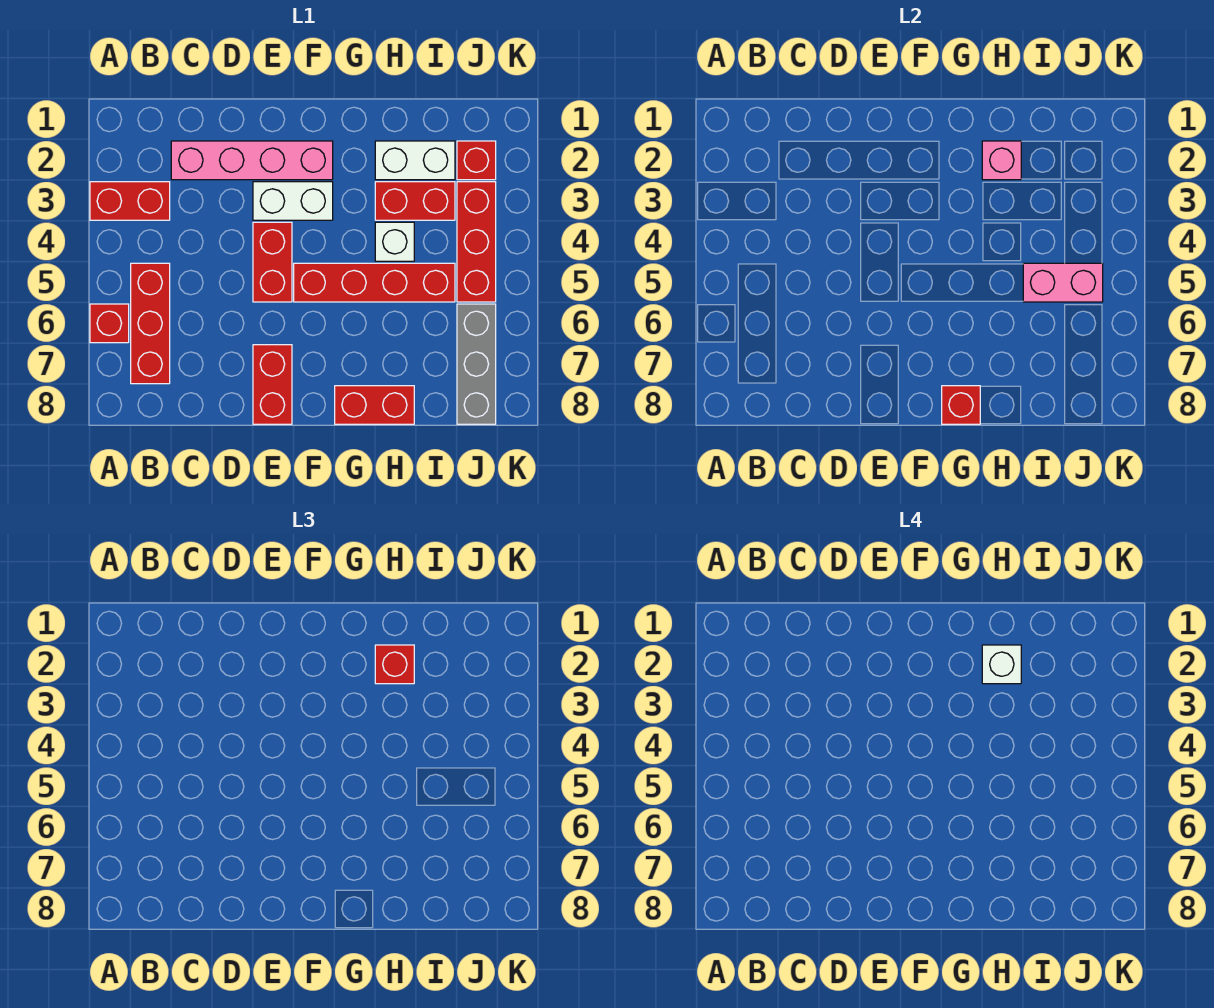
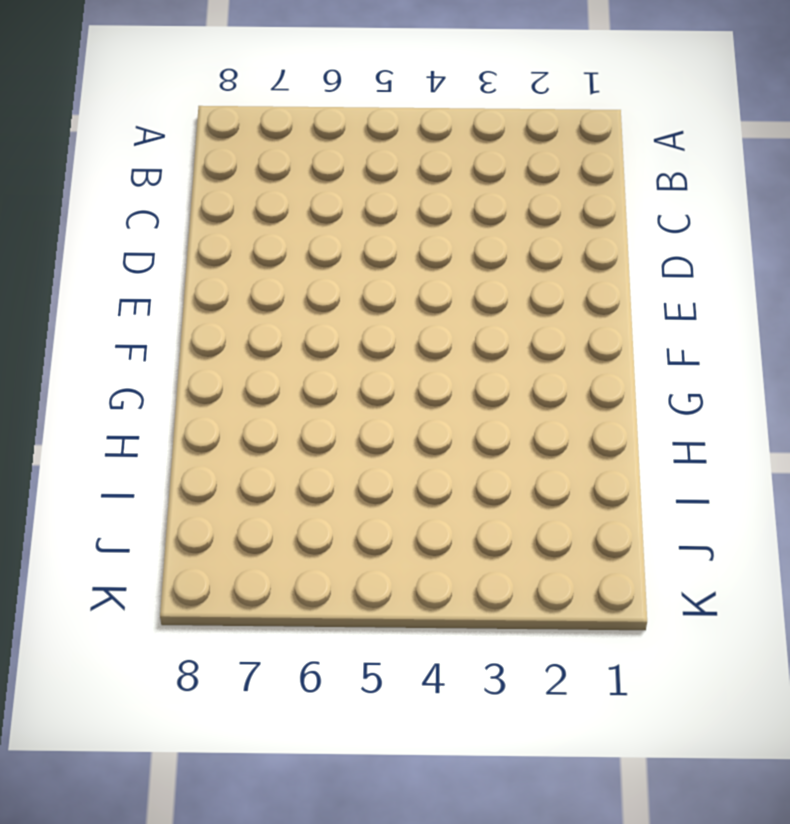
none -> red brick A3:B3 level 1
none -> red brick A6 level 1
none -> red brick B5:B7 level 1

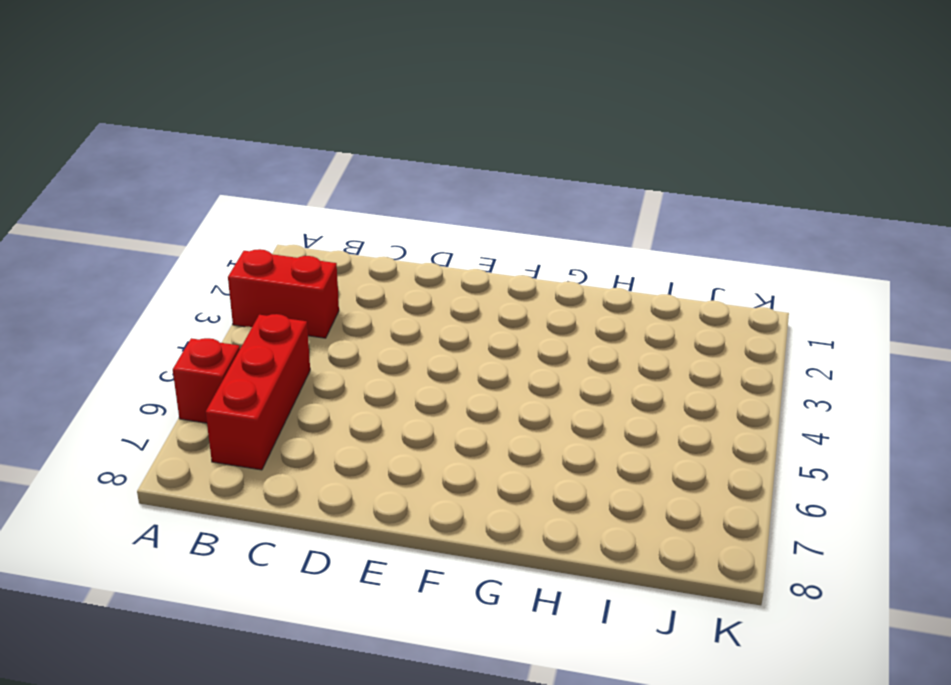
none -> pink brick C2:F2 level 1
none -> white brick E3:F3 level 1
none -> red brick E4:E5 level 1

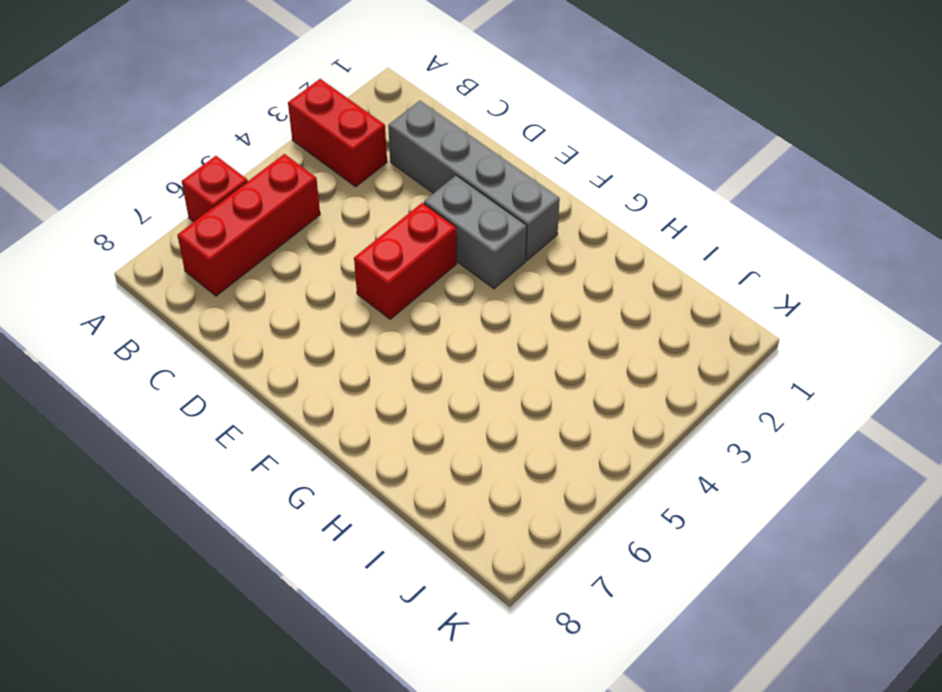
grey brick C2:F2 level 1 -> pink brick C2:F2 level 1
grey brick E3:F3 level 1 -> white brick E3:F3 level 1
none -> red brick E7:E8 level 1
none -> red brick F5:I5 level 1
none -> red brick G8:H8 level 1

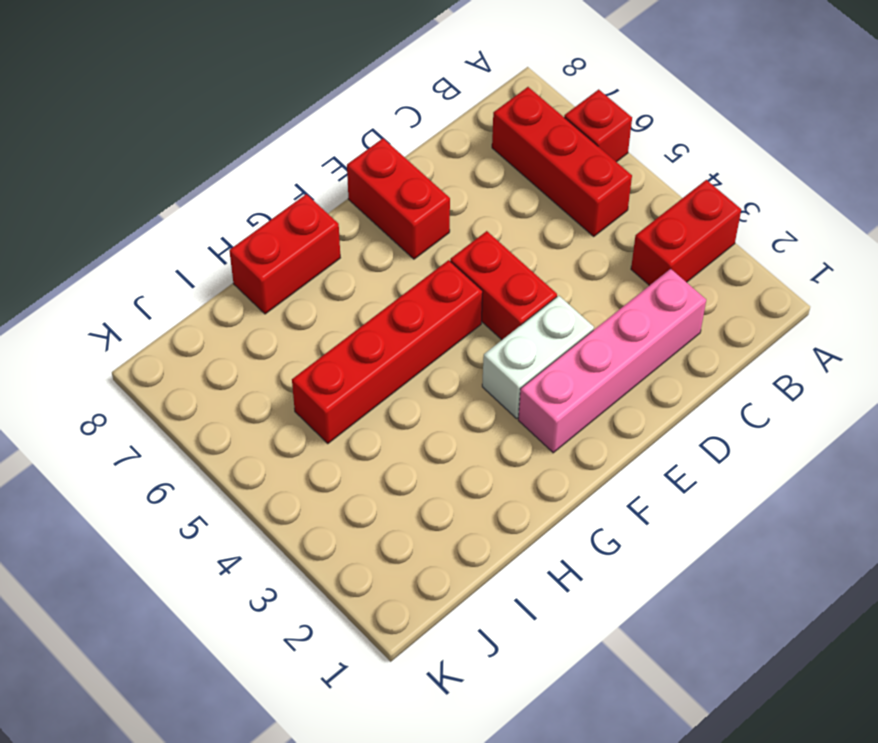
none -> white brick H2:I2 level 1
none -> red brick H3:I3 level 1
none -> white brick H4 level 1

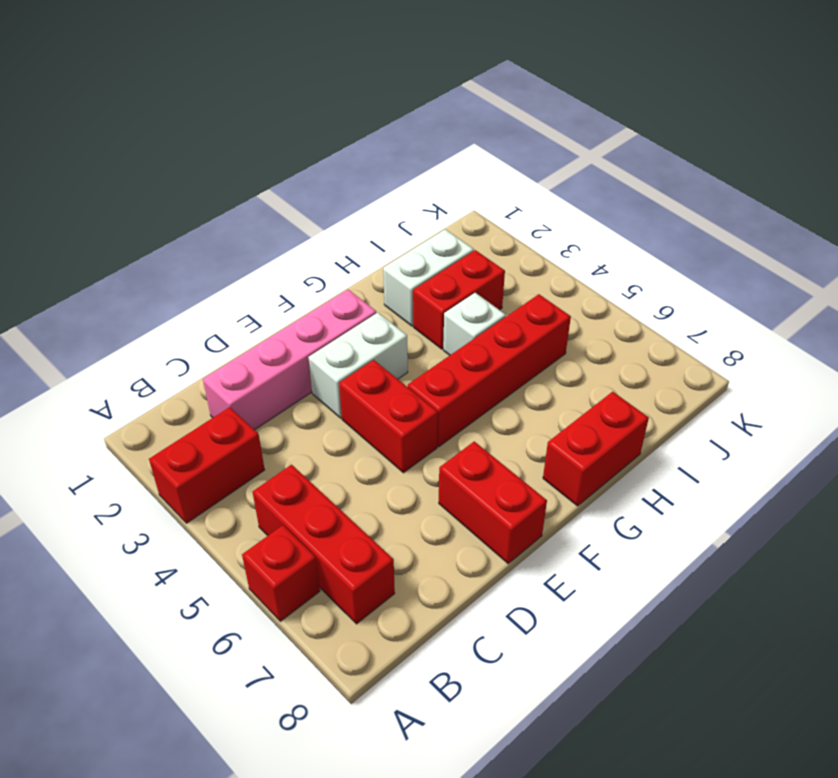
none -> red brick J2 level 1
none -> red brick J3:J5 level 1
none -> grey brick J6:J8 level 1

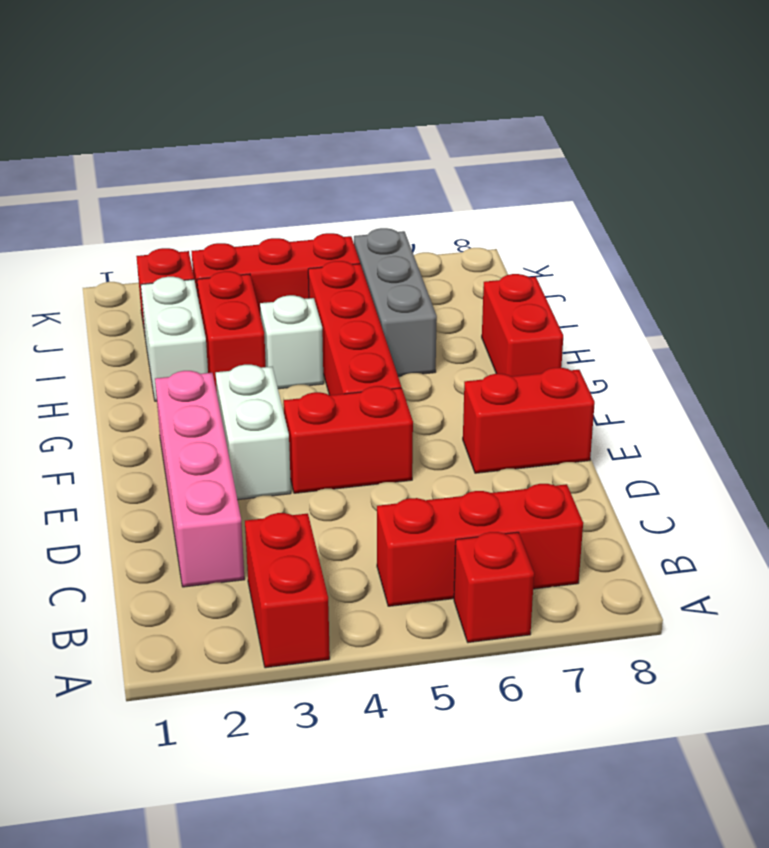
grey brick H6:J6 level 1 -> grey brick J6:J8 level 1
none -> red brick G8 level 2
none -> pink brick H2 level 2
none -> pink brick I5:J5 level 2

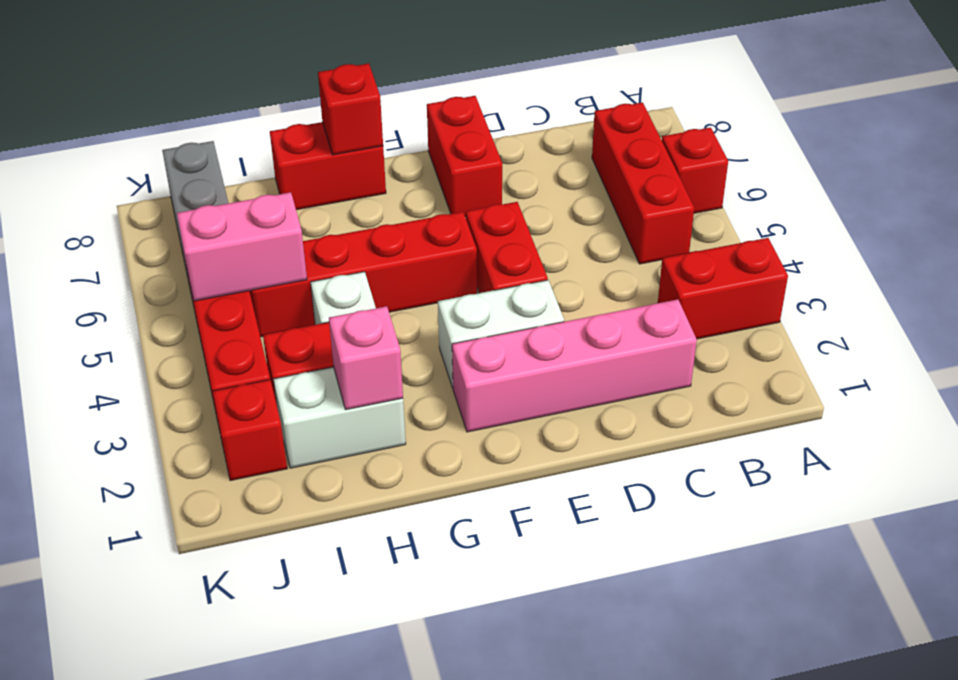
none -> red brick H2 level 3
none -> white brick H2 level 4

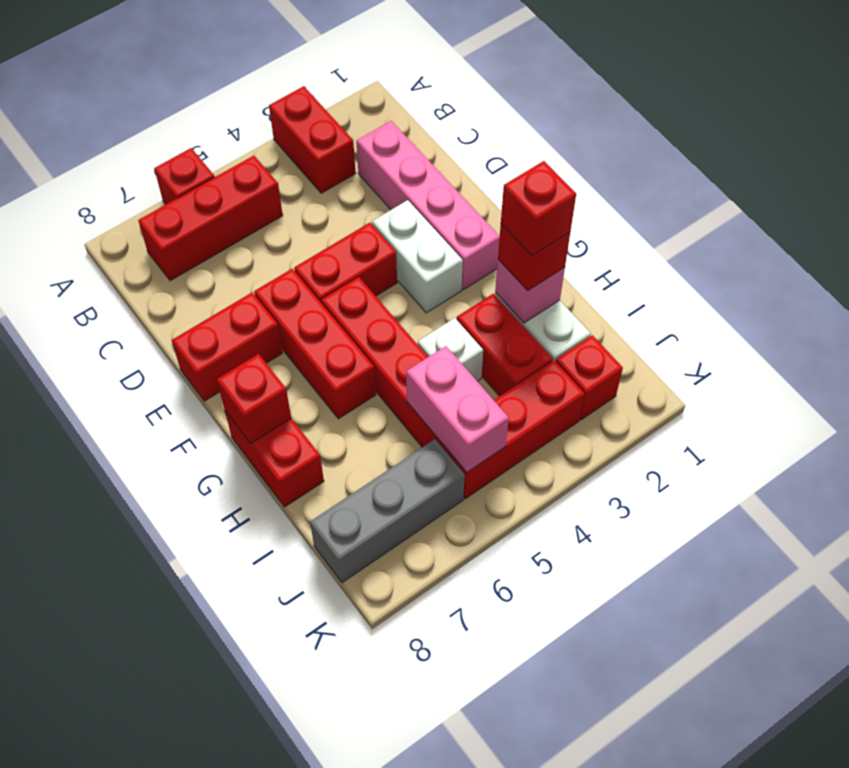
red brick E6:G6 level 1 -> none
red brick H2 level 4 -> white brick H2 level 4

